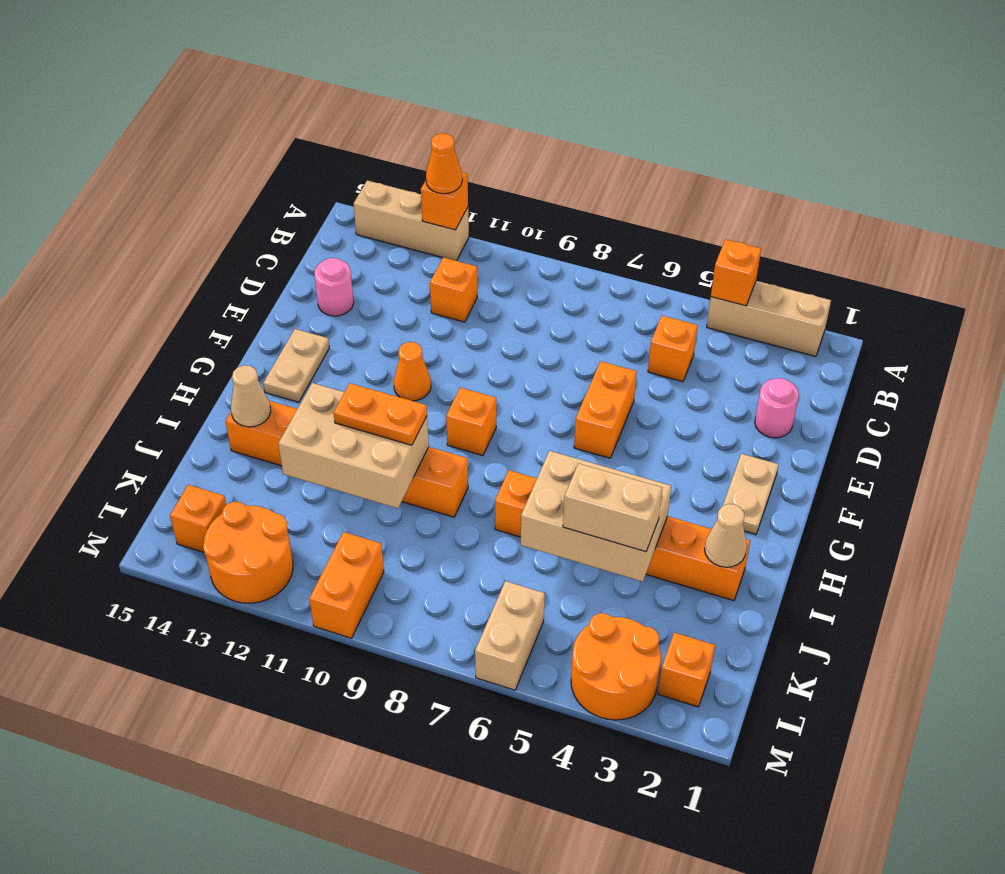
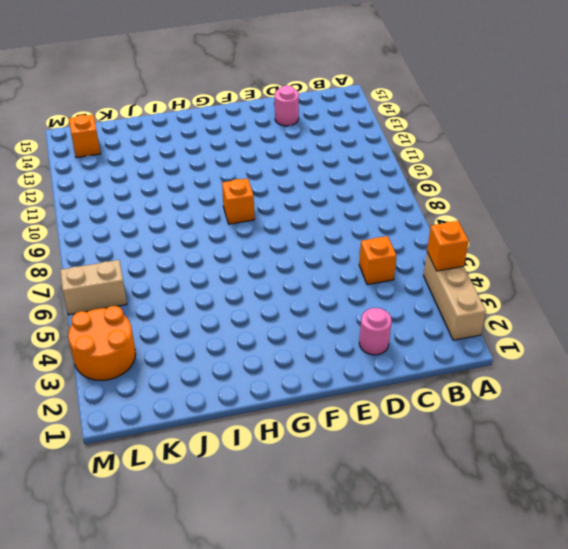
none -> tan brick A12:A14 level 1
none -> orange brick C11 level 1
none -> orange brick E6:F6 level 1

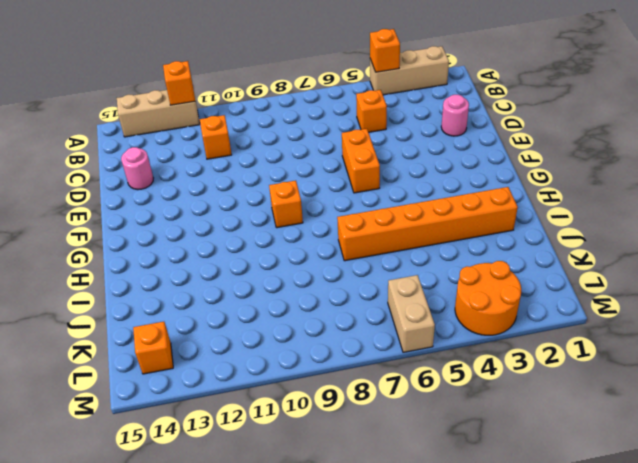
none -> tan plate F2:G2 level 1
none -> orange cone F11 level 1
none -> tan plate F14:G14 level 1

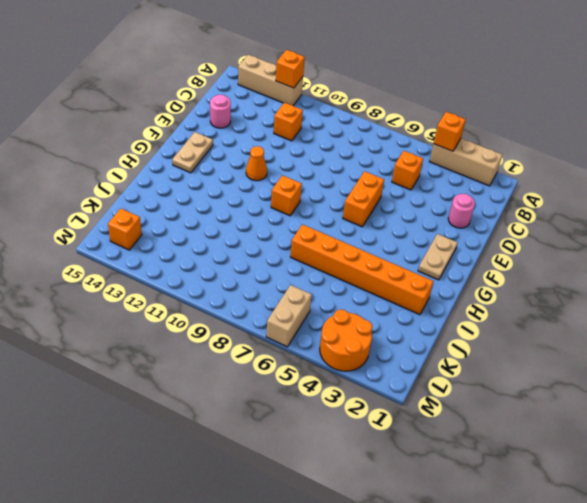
none -> orange brick I9:I14 level 1
none -> orange brick L2 level 1
none -> orange brick L10:M10 level 1

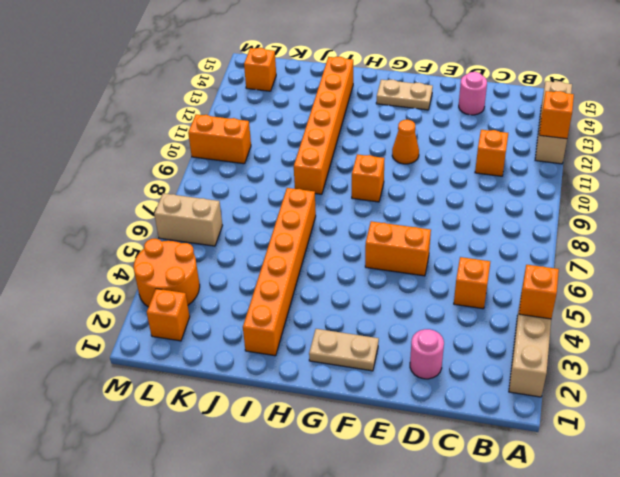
none -> orange round brick L12:M13 level 1
none -> tan cone I2 level 2
none -> tan brick I4:J6 level 2

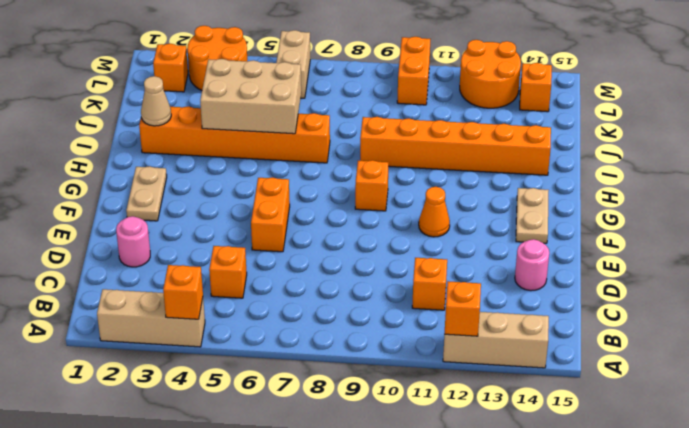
none -> tan brick I10:J12 level 2
none -> tan cone I14 level 2
none -> orange cone A12 level 3

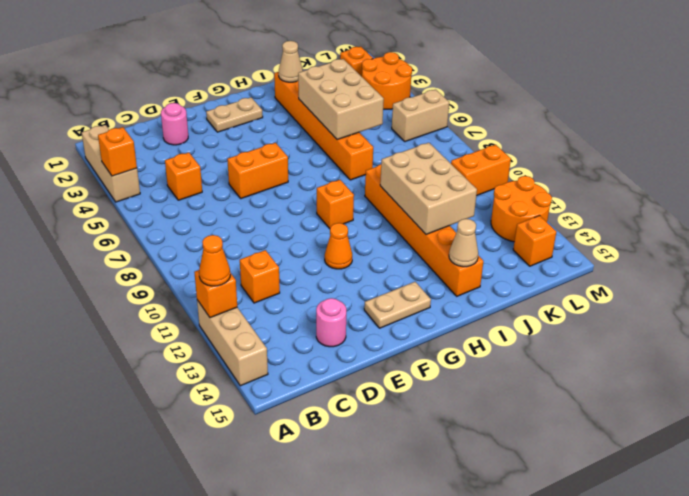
none -> orange plate I10:I11 level 3
none -> tan brick J4:J5 level 3

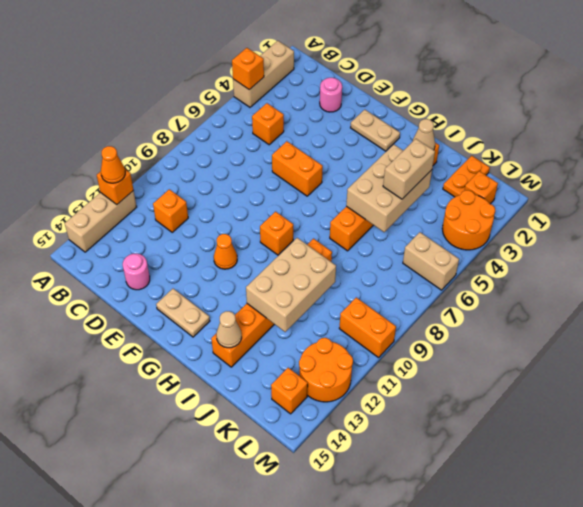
orange plate K1:K2 level 1 -> orange plate I10:I11 level 3

